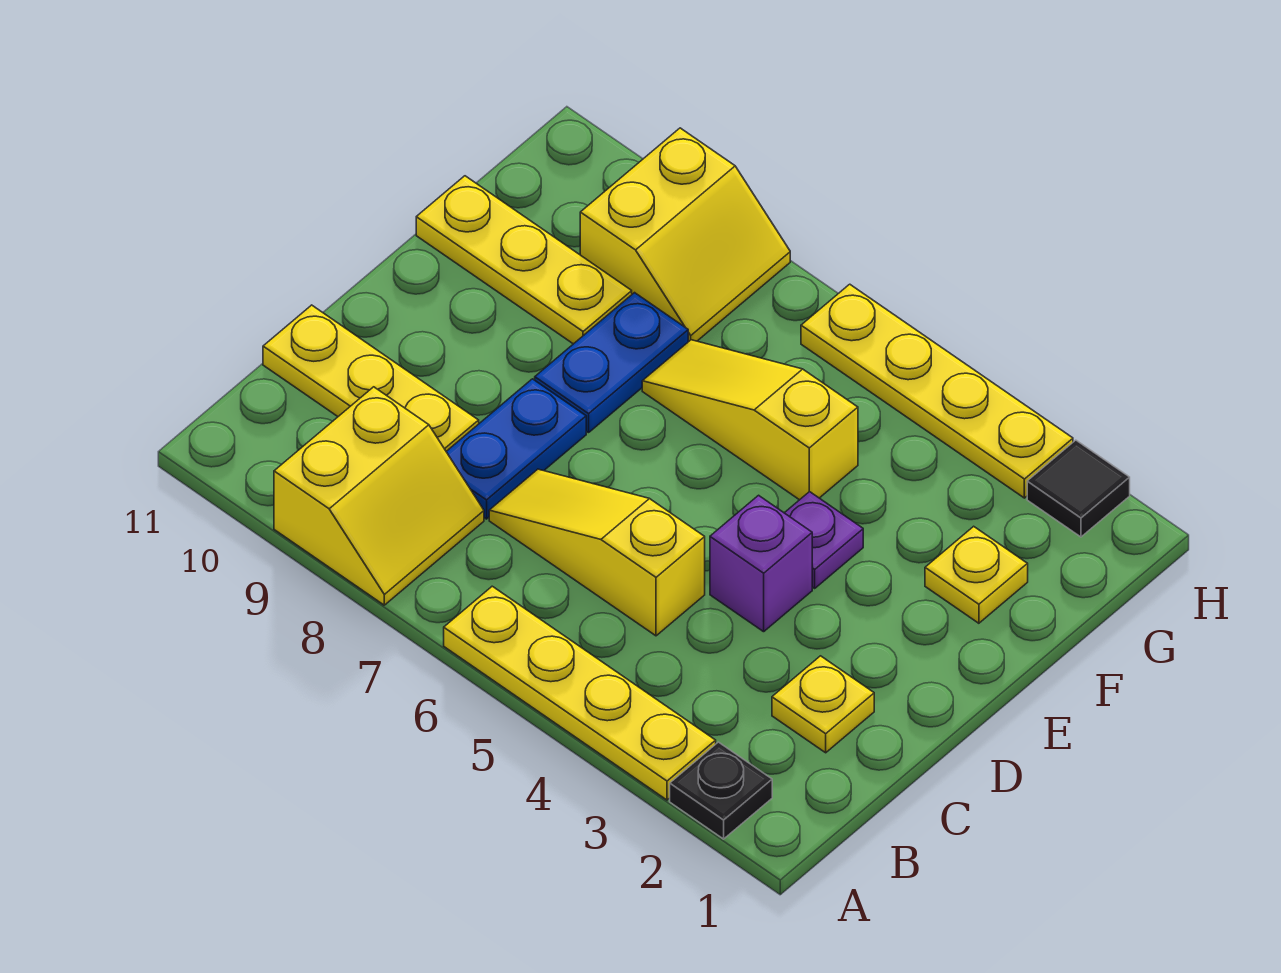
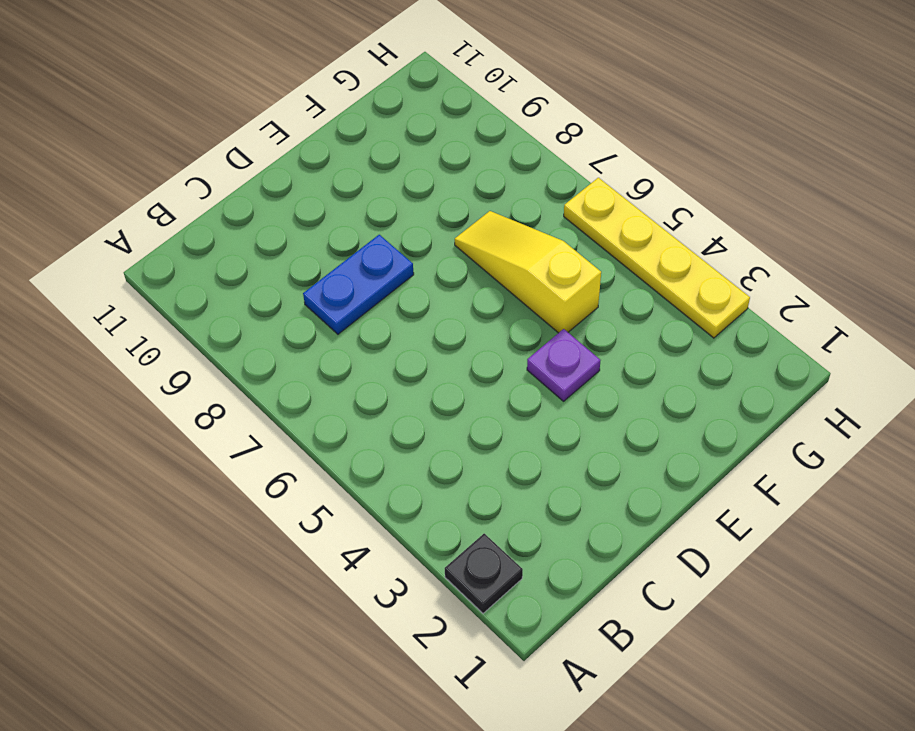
none -> yellow plate A3:A6 level 1
none -> yellow slope A8:B9 level 1 top 9
none -> yellow plate C2 level 1

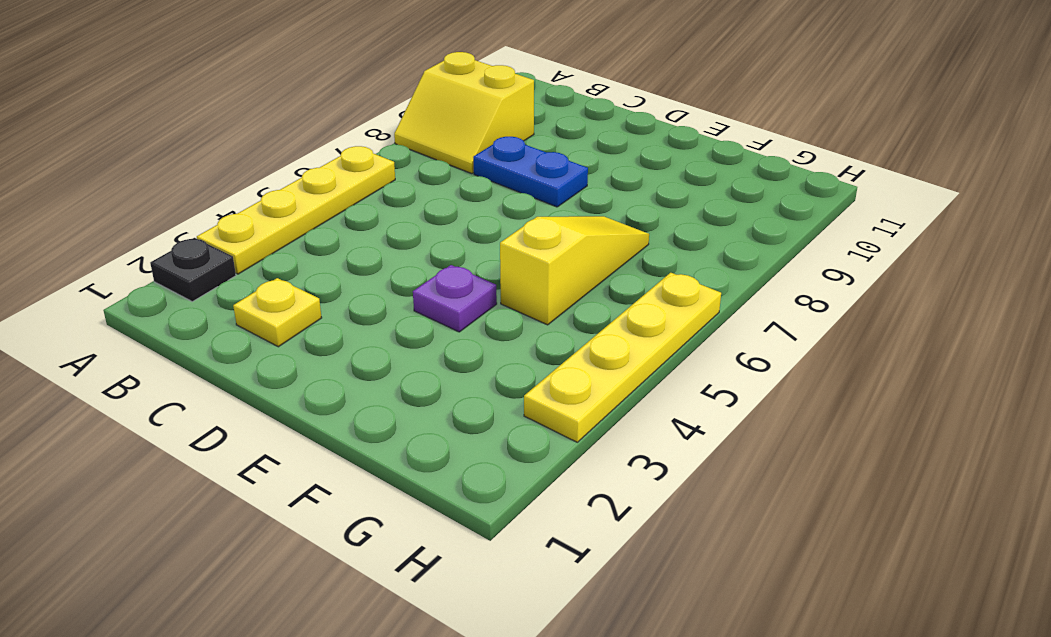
none -> yellow slope C5:C7 level 1 top 5
none -> yellow plate C9:C11 level 1
none -> purple brick D4 level 1

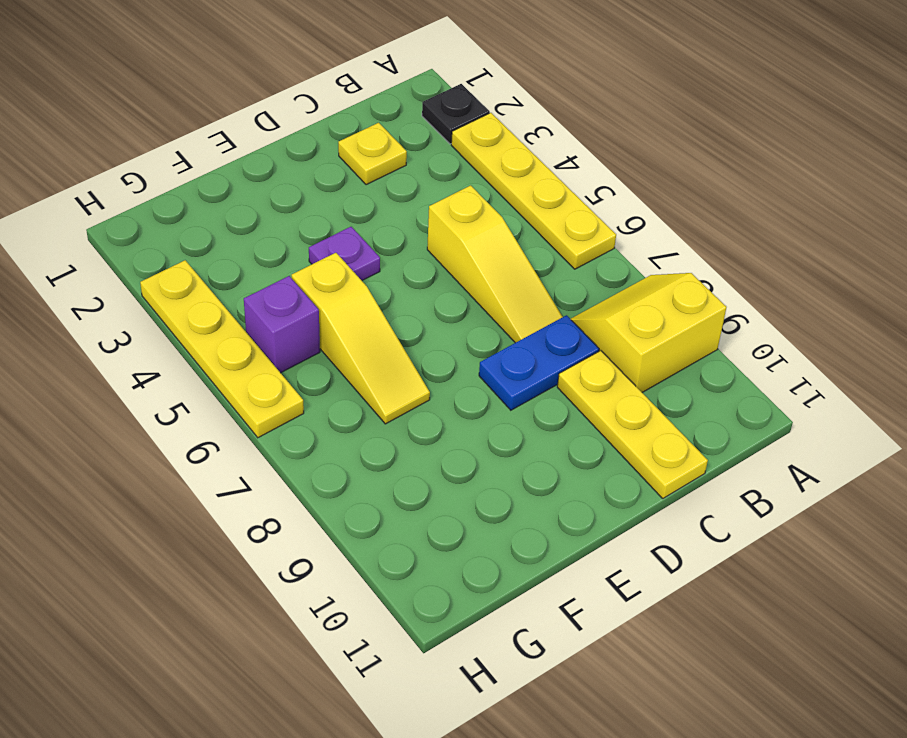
purple brick G5 level 1 -> purple brick D4 level 1
none -> blue plate E8:F8 level 1
none -> yellow plate F2 level 1
none -> yellow plate F9:F11 level 1

